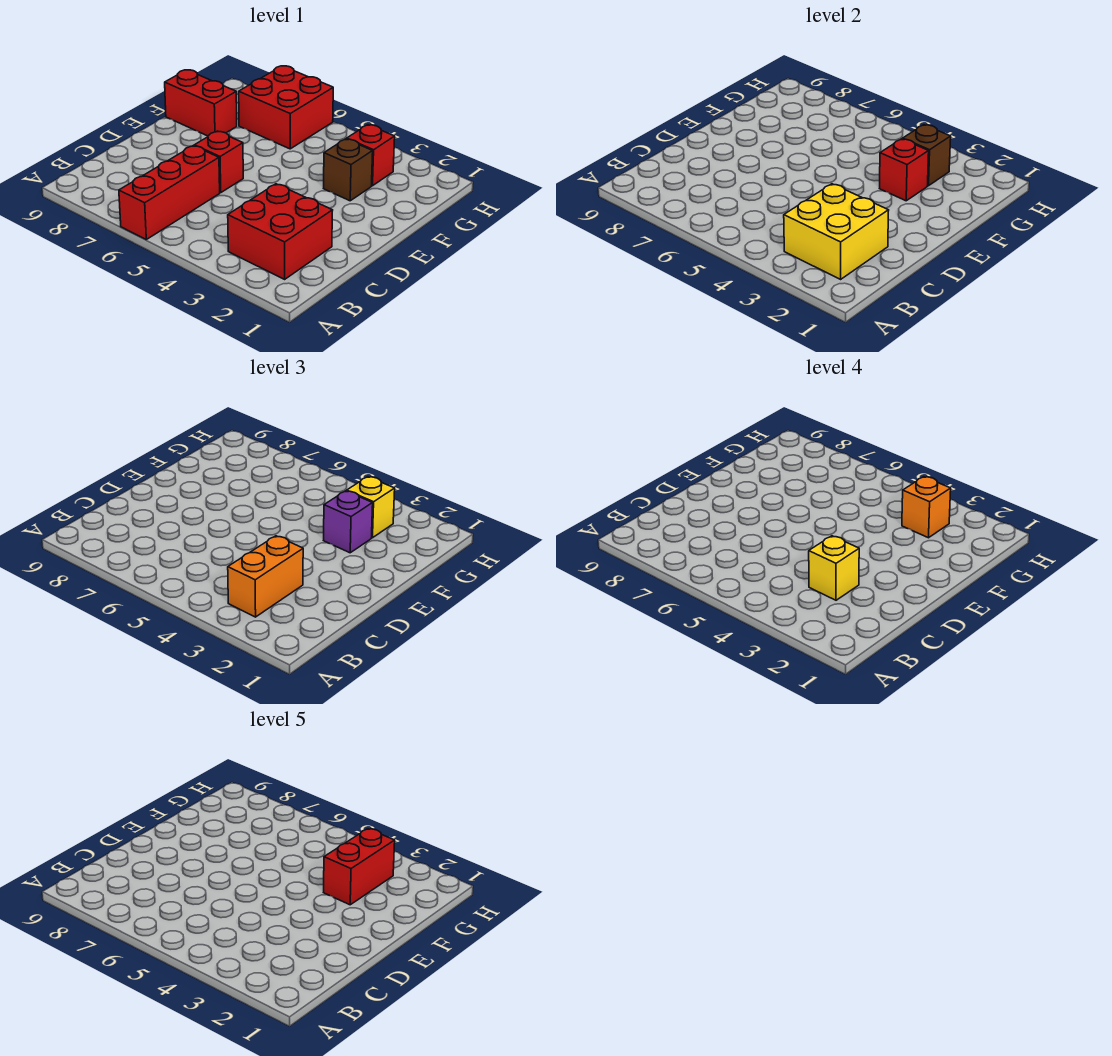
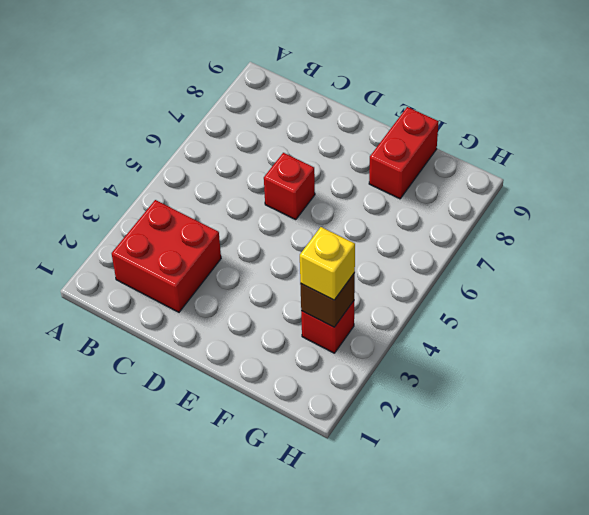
none -> red brick A6:C6 level 1
none -> brown brick F3 level 1
none -> red brick G6:H7 level 1

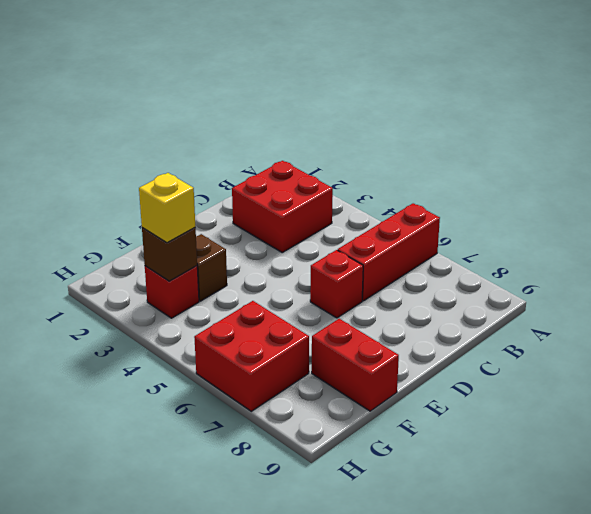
none -> yellow brick B2:C3 level 2
none -> red brick F3 level 2
none -> orange brick B3:C3 level 3

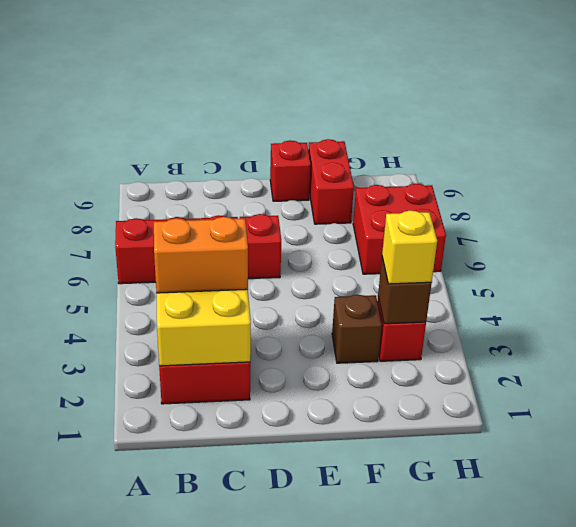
red brick E9 level 1 -> red brick F3 level 2
none -> purple brick F3 level 3
none -> yellow brick C3 level 4
none -> orange brick G3 level 4

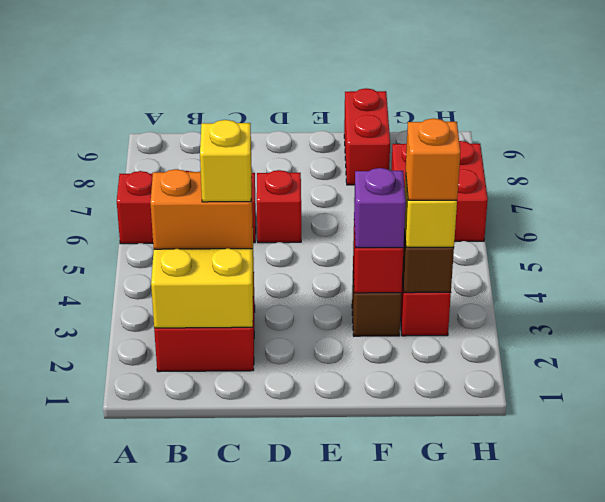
none -> red brick F3:G3 level 5

